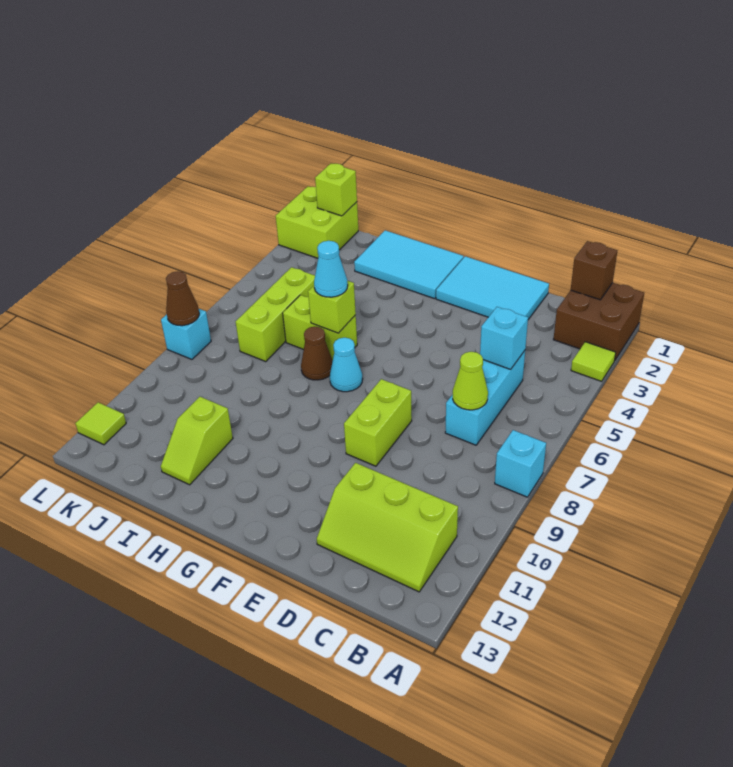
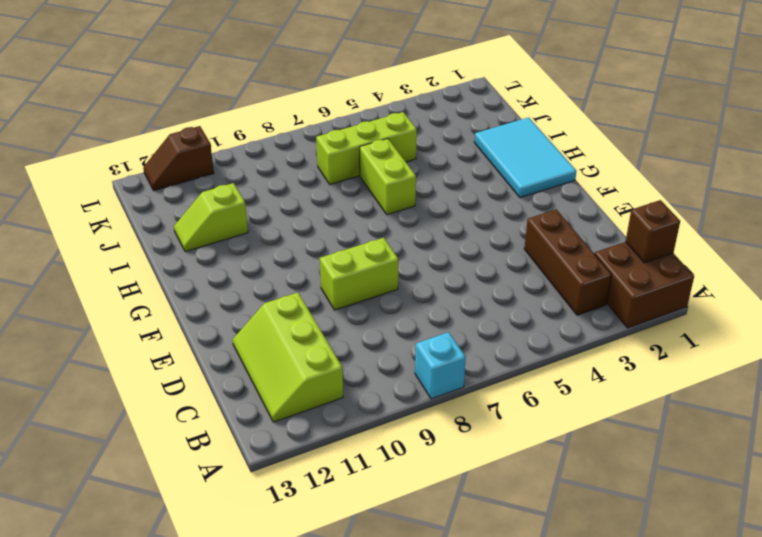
brown brick B3:D3 level 1 -> none
brown slope L11:L12 level 1 top 11 -> lime tile L12 level 1
none -> lime tile A3 level 1
none -> cyan brick C5:C7 level 1
none -> cyan tile D1:F2 level 1

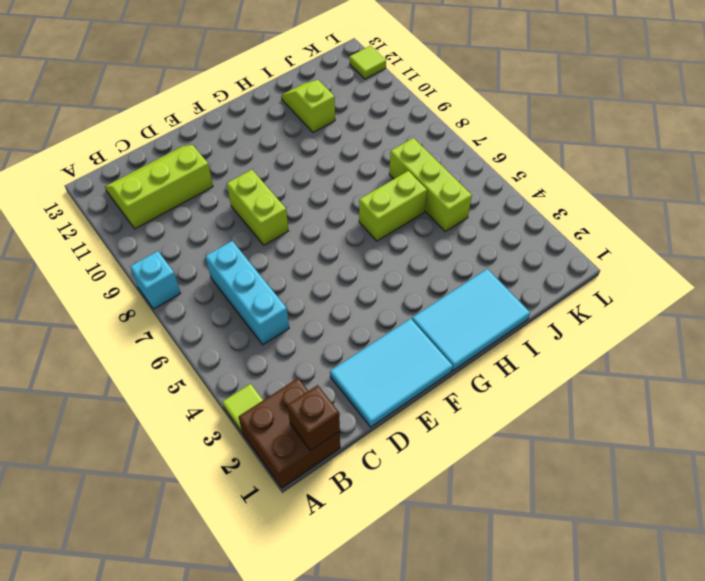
none -> cyan cone G7 level 1
none -> brown cone H7 level 1
none -> lime brick K1:L2 level 1

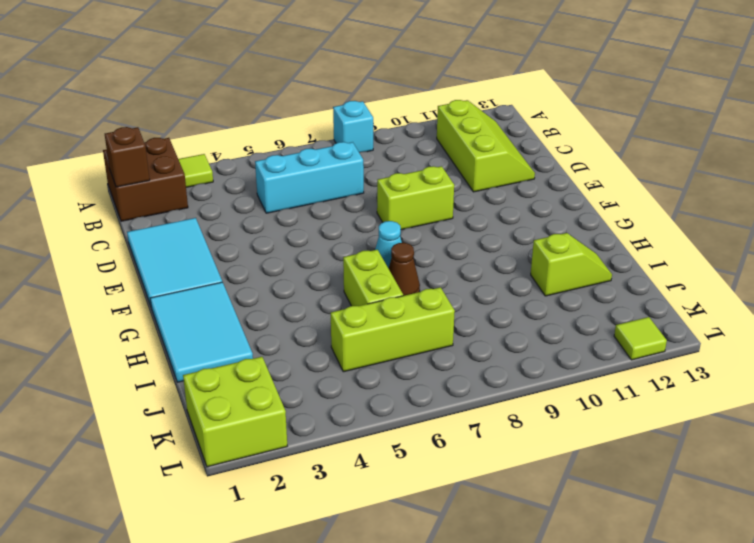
none -> cyan brick L8 level 1
none -> cyan brick C5 level 2
none -> lime cone C7 level 2

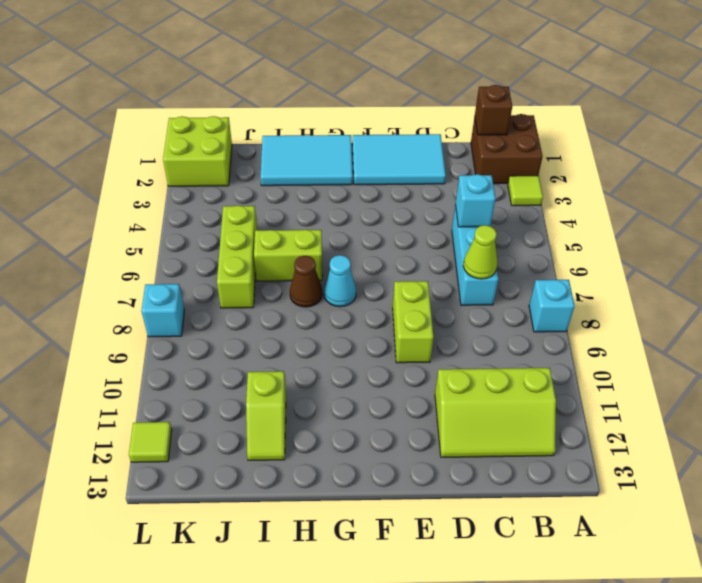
none -> lime brick H6 level 2
none -> lime brick K1 level 2
none -> brown cone L8 level 2

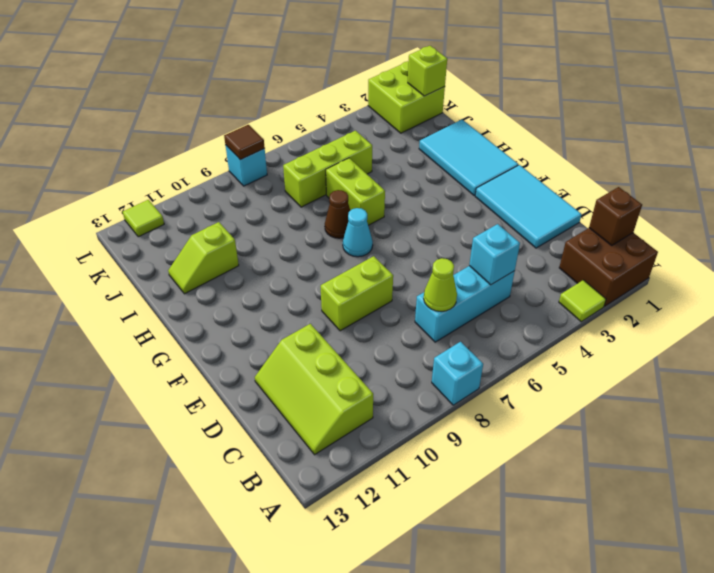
brown tile L8 level 2 -> brown cone L8 level 2
none -> lime brick H6 level 2
none -> cyan cone H6 level 3

